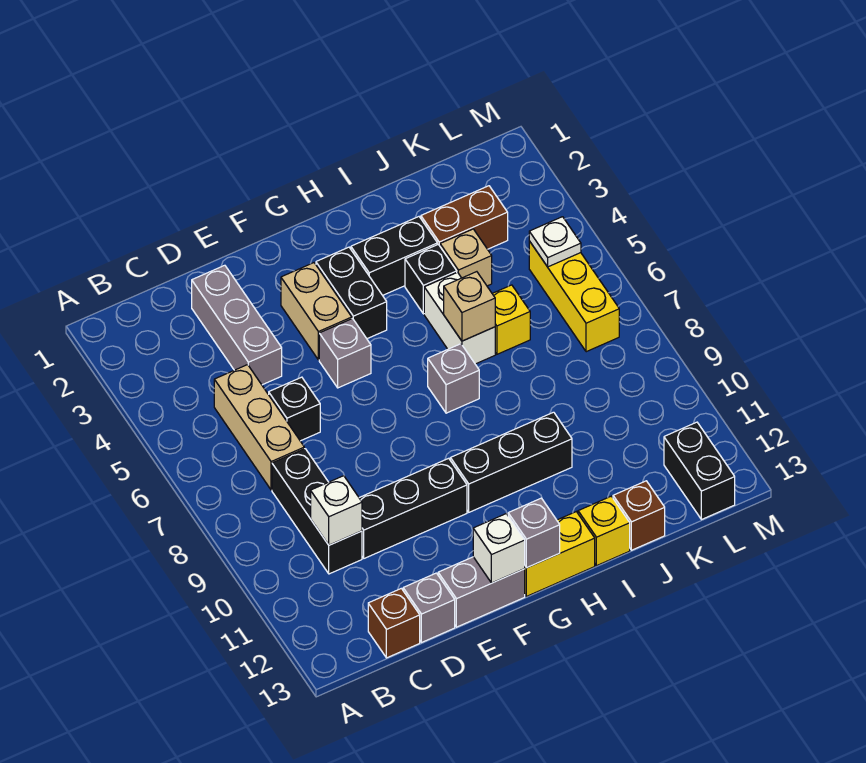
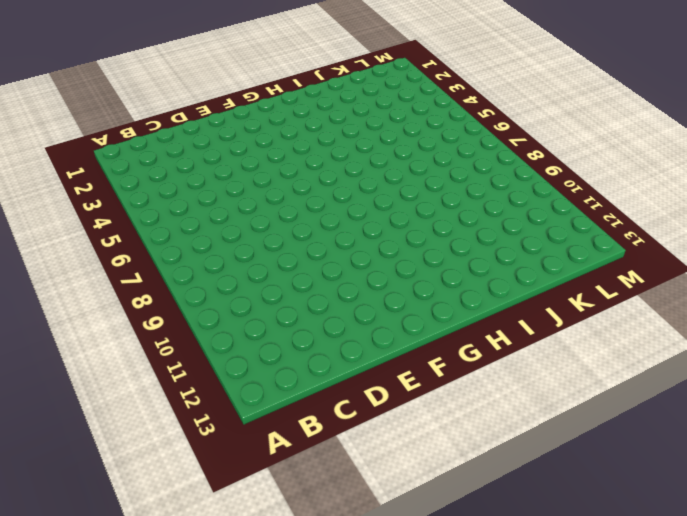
none -> tan brick C5:C7 level 1
none -> black brick C8:C10 level 1
none -> brown brick C13 level 1

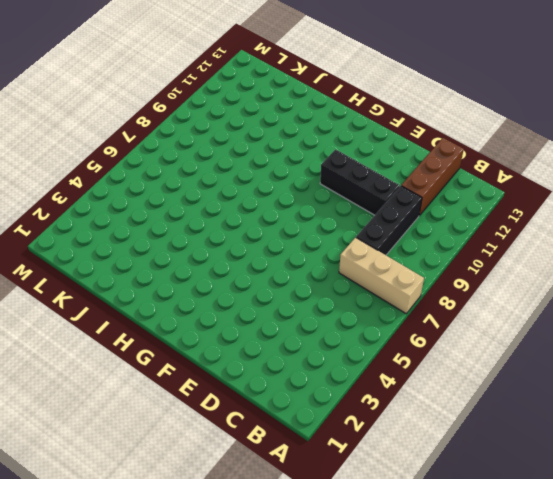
tan brick A7:C7 level 1 -> tan brick C5:C7 level 1
brown brick C11:C13 level 1 -> brown brick C13 level 1
none -> grey brick D2:D4 level 1
none -> black brick D6 level 1
none -> grey brick D13 level 1

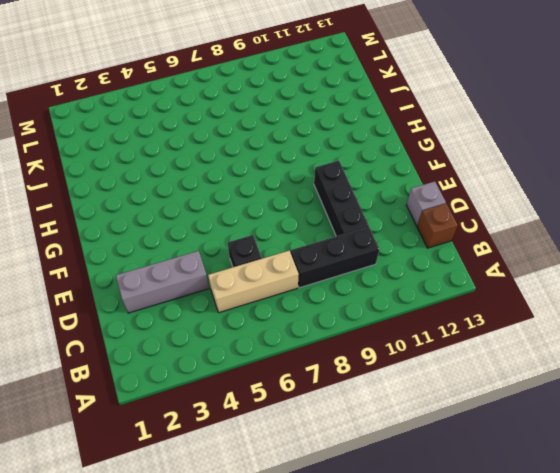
none -> grey brick E13:F13 level 1
none -> tan brick F3:F4 level 1
none -> grey brick F5 level 1

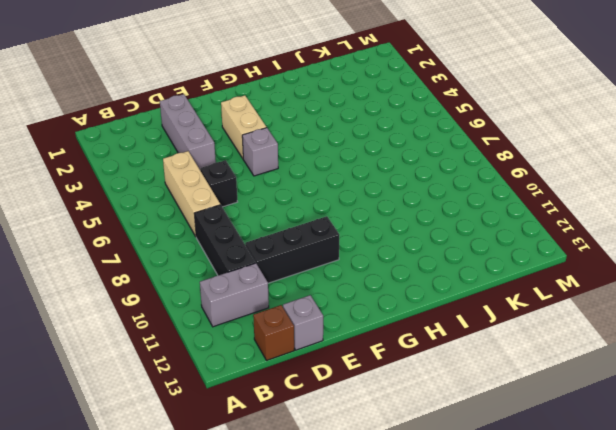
grey brick B11:C11 level 1 -> grey brick E13:F13 level 1
none -> black brick G3:G4 level 1
none -> black brick G10:I10 level 1
none -> yellow brick G13:H13 level 1

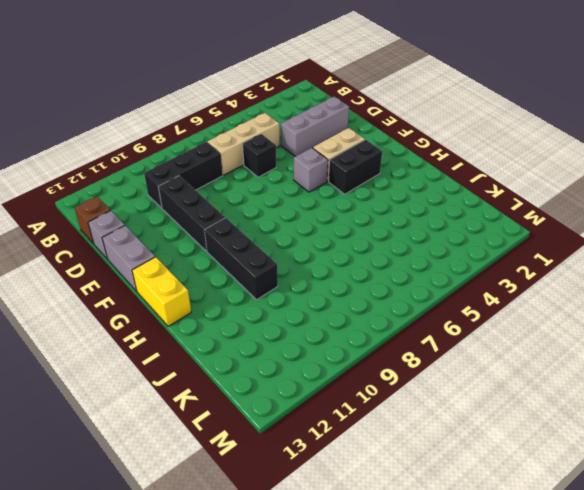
none -> black brick H3:I3 level 1
none -> grey brick H7 level 1
none -> black brick I4 level 1

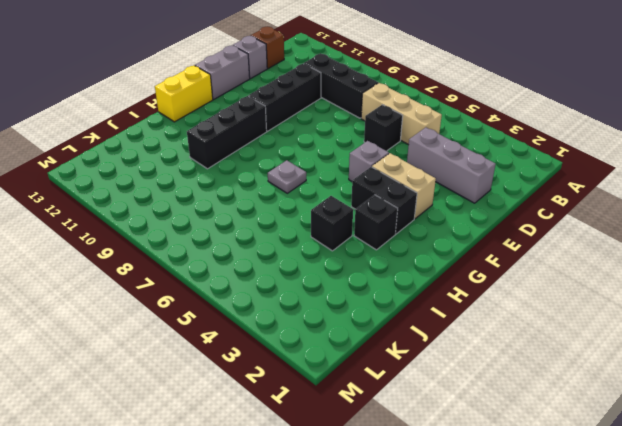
black brick H3 level 1 -> black brick H3:I3 level 1
grey plate H7 level 1 -> grey brick H7 level 1
none -> white brick I5:I6 level 1
none -> yellow brick I13 level 1
none -> brown brick J3:K3 level 1

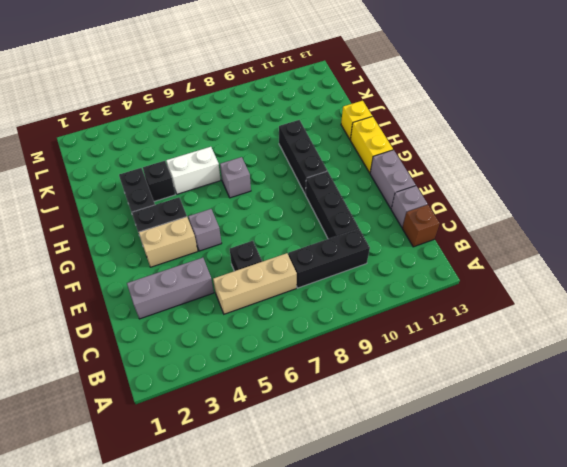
none -> brown brick J3:K3 level 1
none -> tan brick J4 level 1
none -> yellow brick J6 level 1

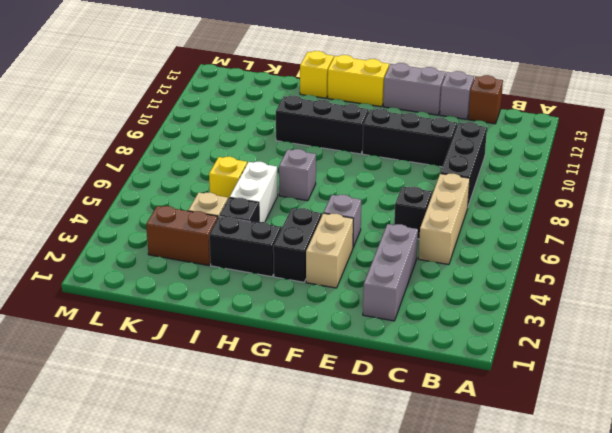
none -> brown brick J13 level 1
none -> yellow brick L5:L7 level 1
none -> black brick L12:L13 level 1

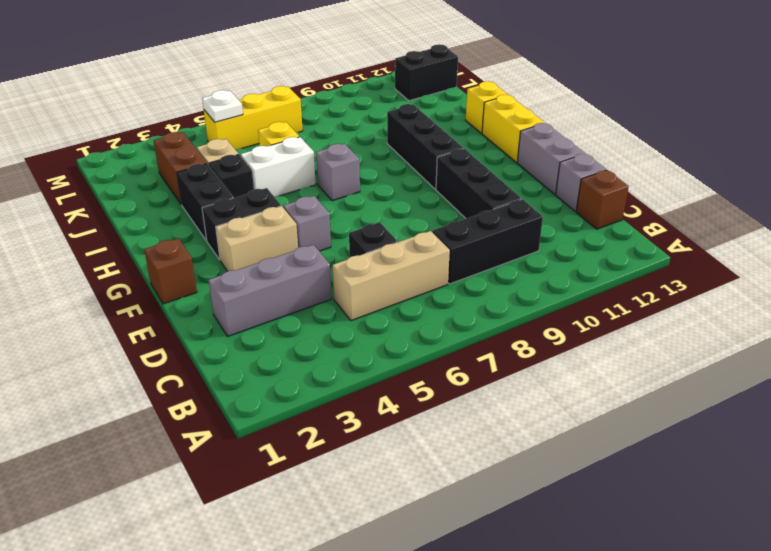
brown brick F1 level 1 -> brown brick J13 level 1
none -> white brick C10 level 2
none -> white brick F13 level 2
none -> grey brick G13 level 2

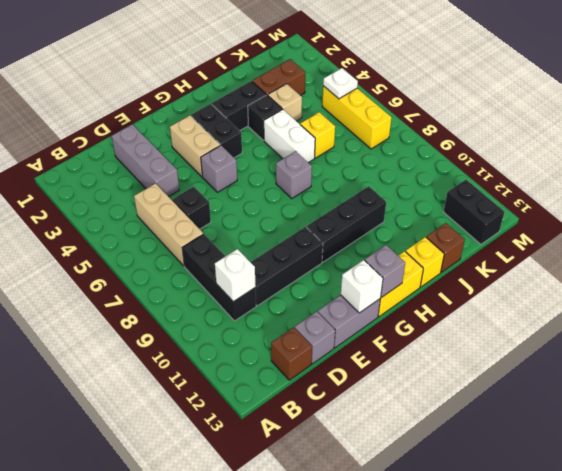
none -> tan brick I6 level 2

